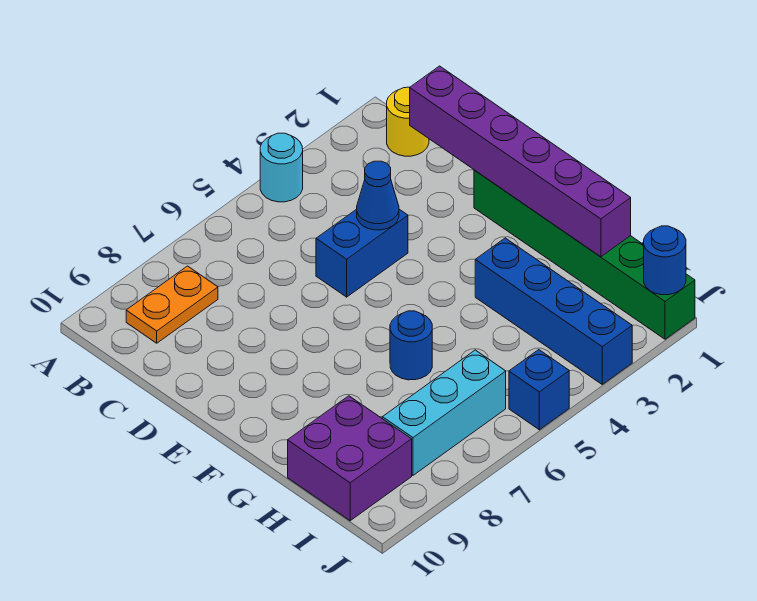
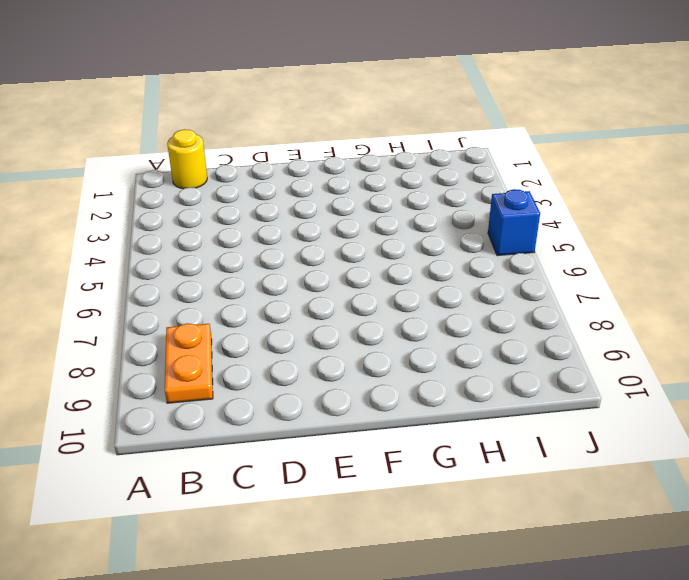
none -> cyan round brick A4 level 1
none -> blue brick D4:D5 level 1
none -> green brick E1:J1 level 1

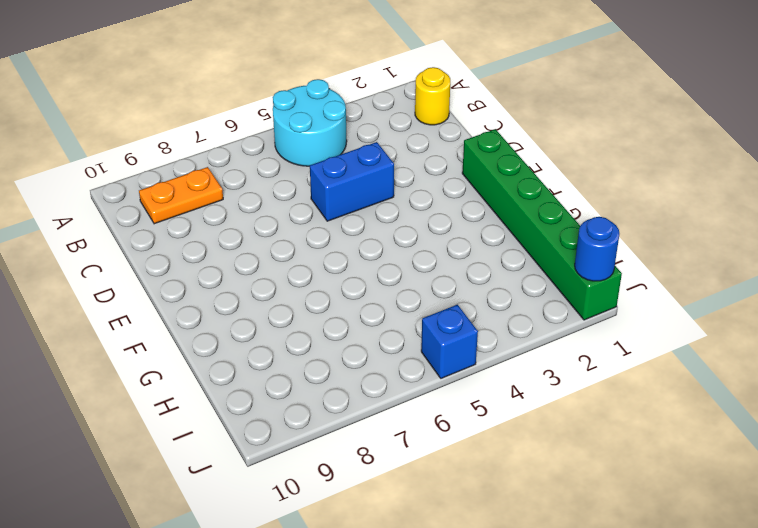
cyan round brick A4:B5 level 1 -> cyan round brick A4 level 1
none -> blue brick G3:J3 level 1
none -> blue round brick G6 level 1
none -> purple brick H9:I10 level 1

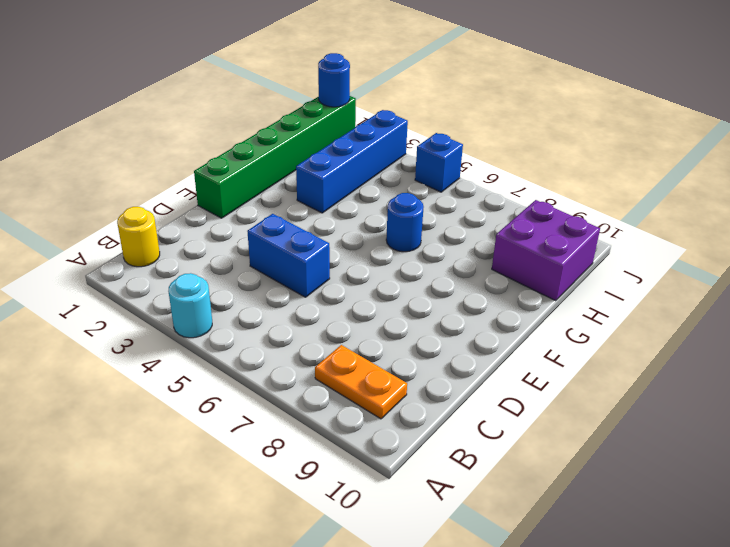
none -> cyan brick I6:I8 level 1
none -> purple brick C1:H1 level 2
none -> blue cone D4 level 2

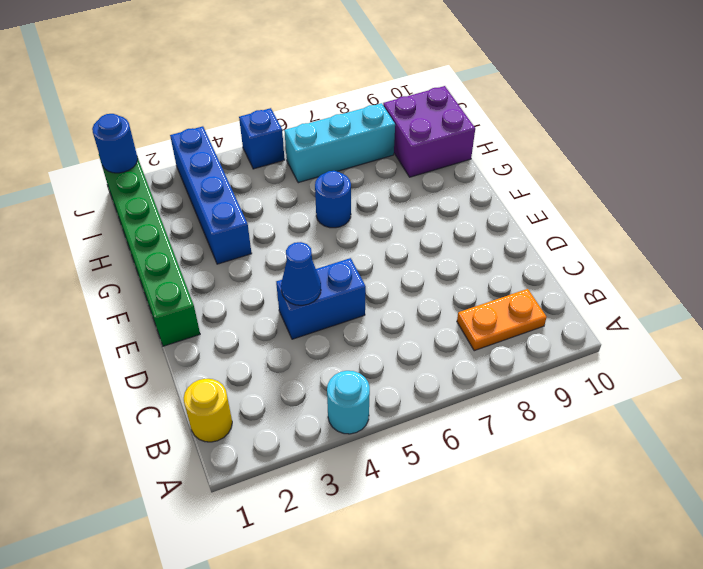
none -> purple brick C1:H1 level 2

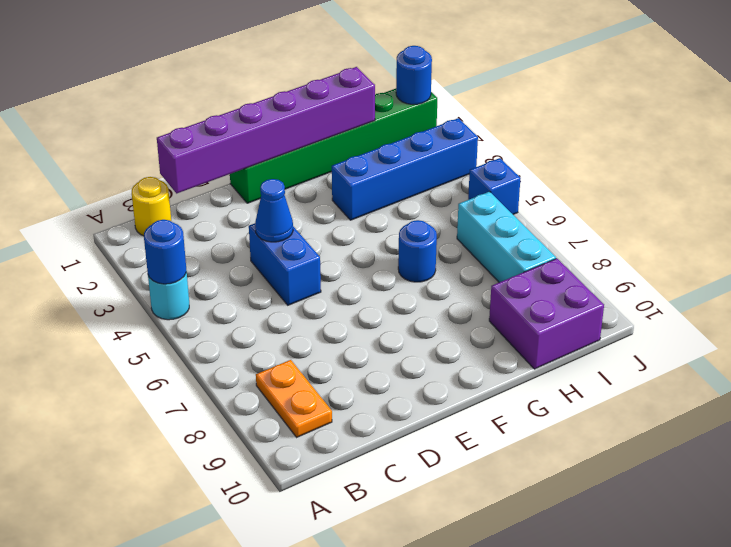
blue round brick A4 level 2 -> none

